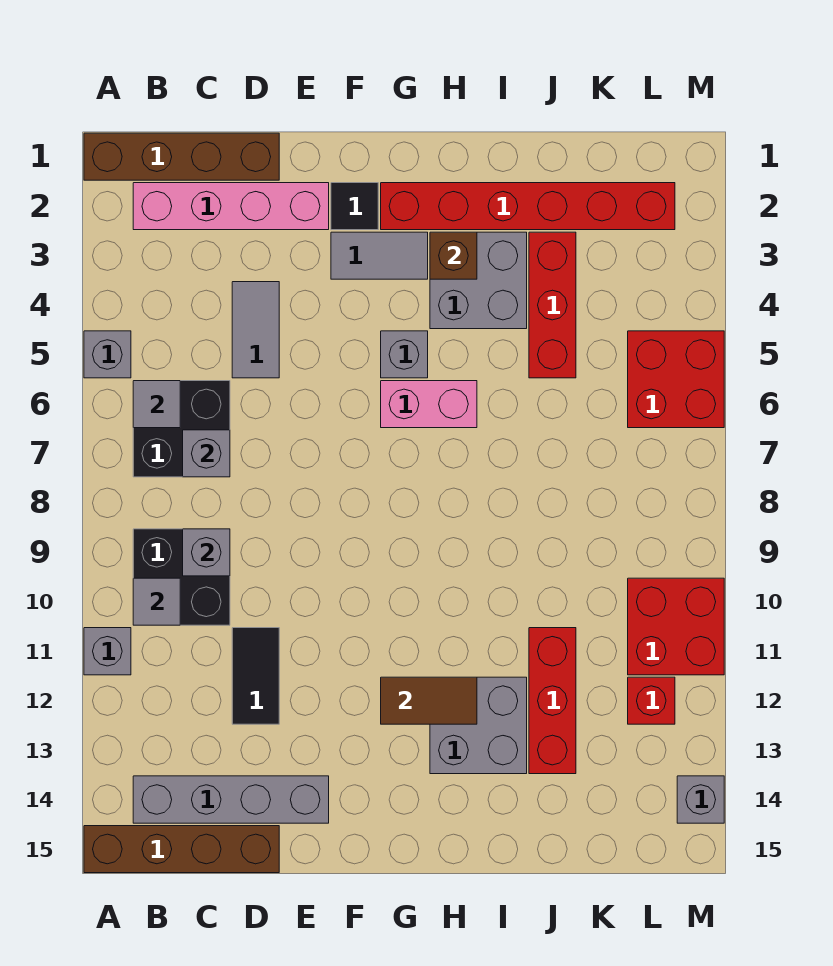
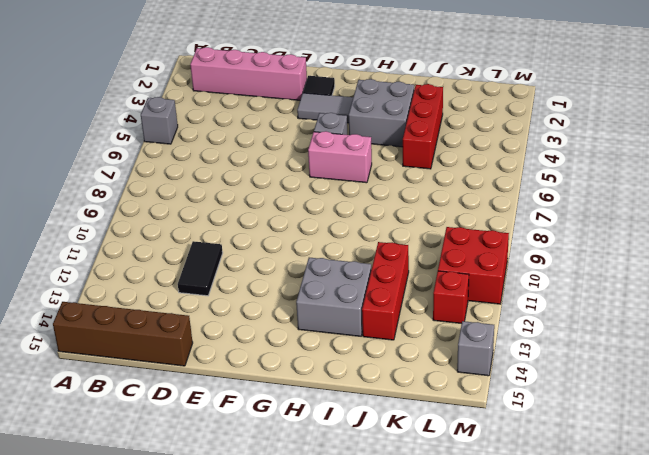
none -> brown brick A1:D1 level 1
none -> grey brick A11 level 1
none -> black brick B6:C7 level 1

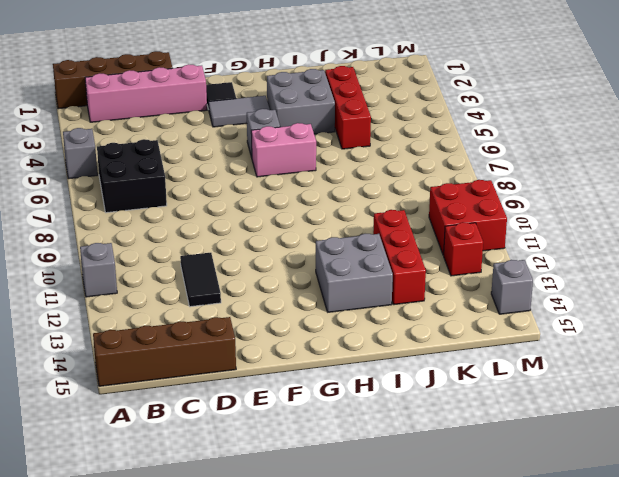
none -> black brick B9:C10 level 1
none -> grey brick B14:E14 level 1
none -> grey tile D4:D5 level 1

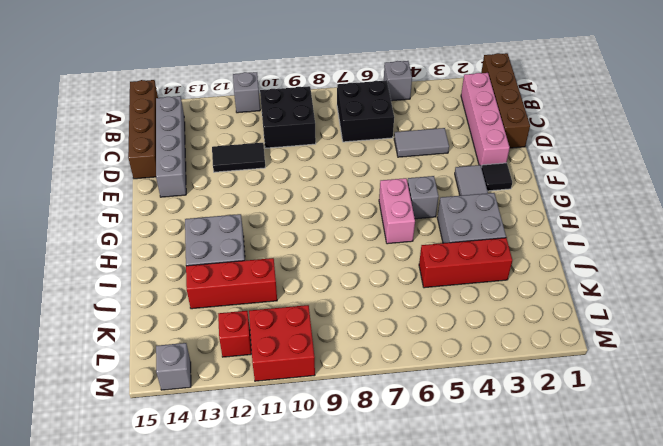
none -> red brick G2:L2 level 1
none -> red brick L5:M6 level 1
none -> grey tile B6 level 2

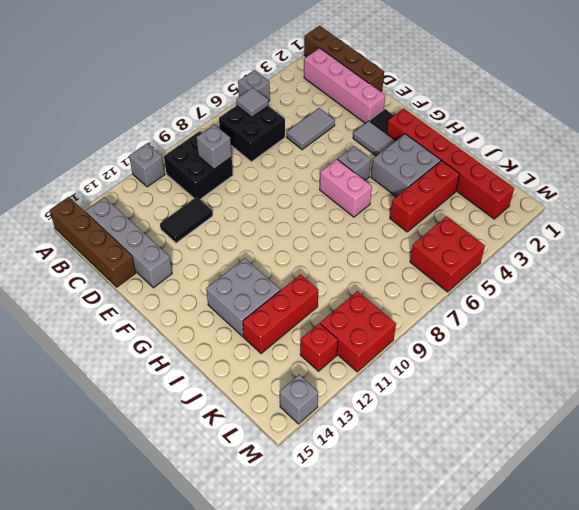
none -> grey tile B10 level 2
none -> grey brick C7 level 2
none -> brown tile G12:H12 level 2

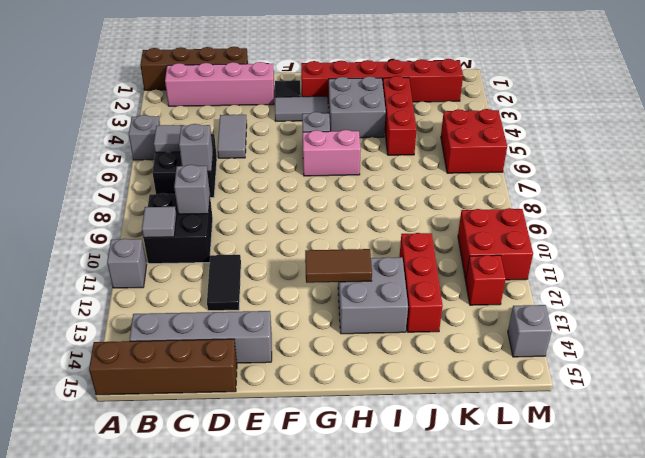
none -> brown brick H3 level 2

